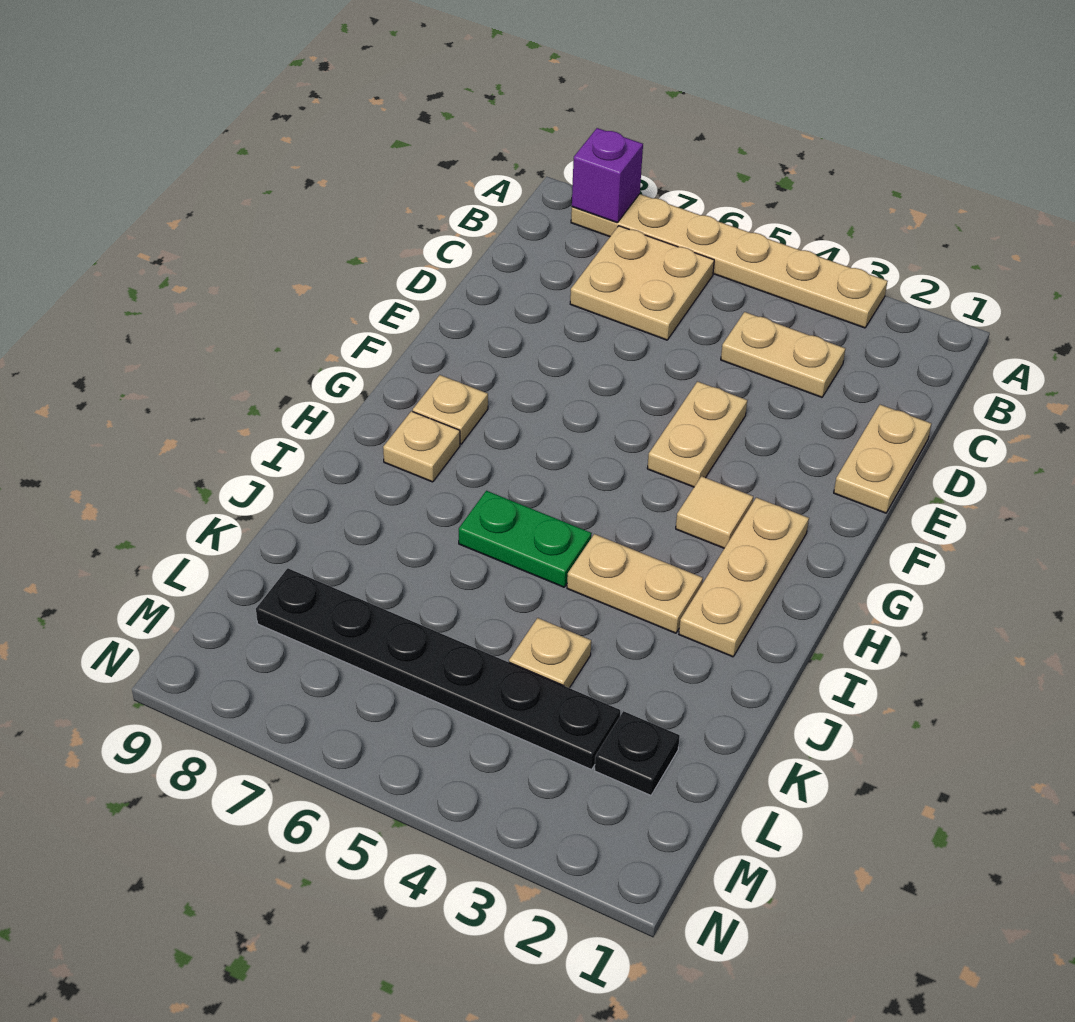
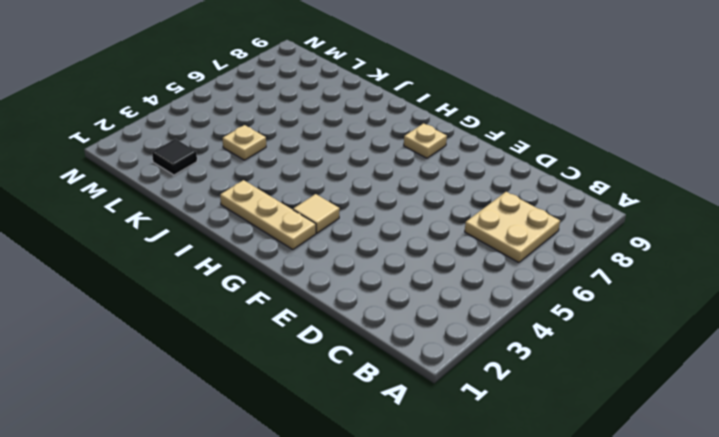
black tile L2 level 1 -> black plate L2 level 1
none -> tan plate A3:A8 level 1
none -> tan plate C3:C4 level 1
none -> tan plate D1:E1 level 1

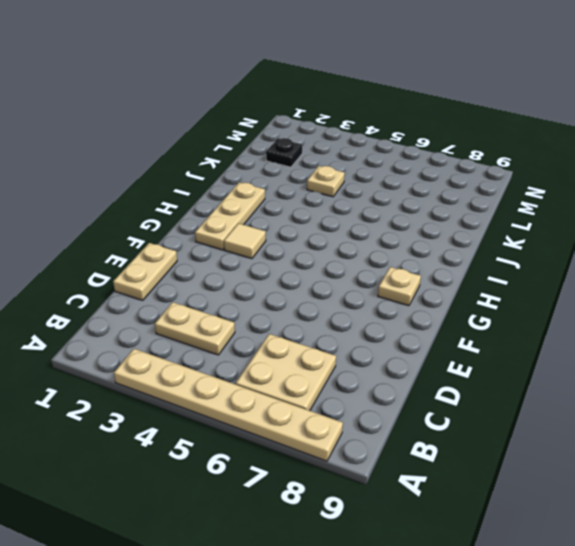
none -> tan plate E4:F4 level 1
none -> tan plate H8 level 1
none -> tan plate I3:I4 level 1

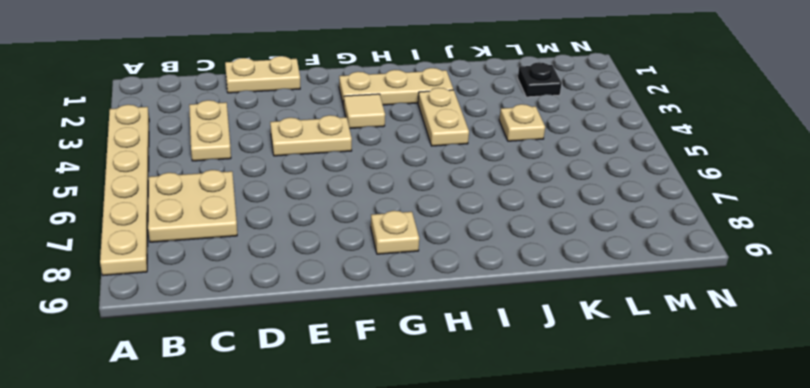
none -> tan plate H8 level 1
none -> green plate I5:I6 level 1
none -> black plate L3:L8 level 1

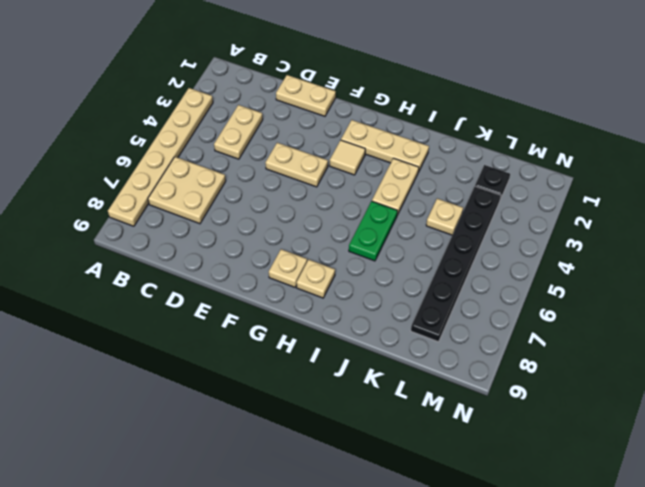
none -> purple brick A8 level 2

